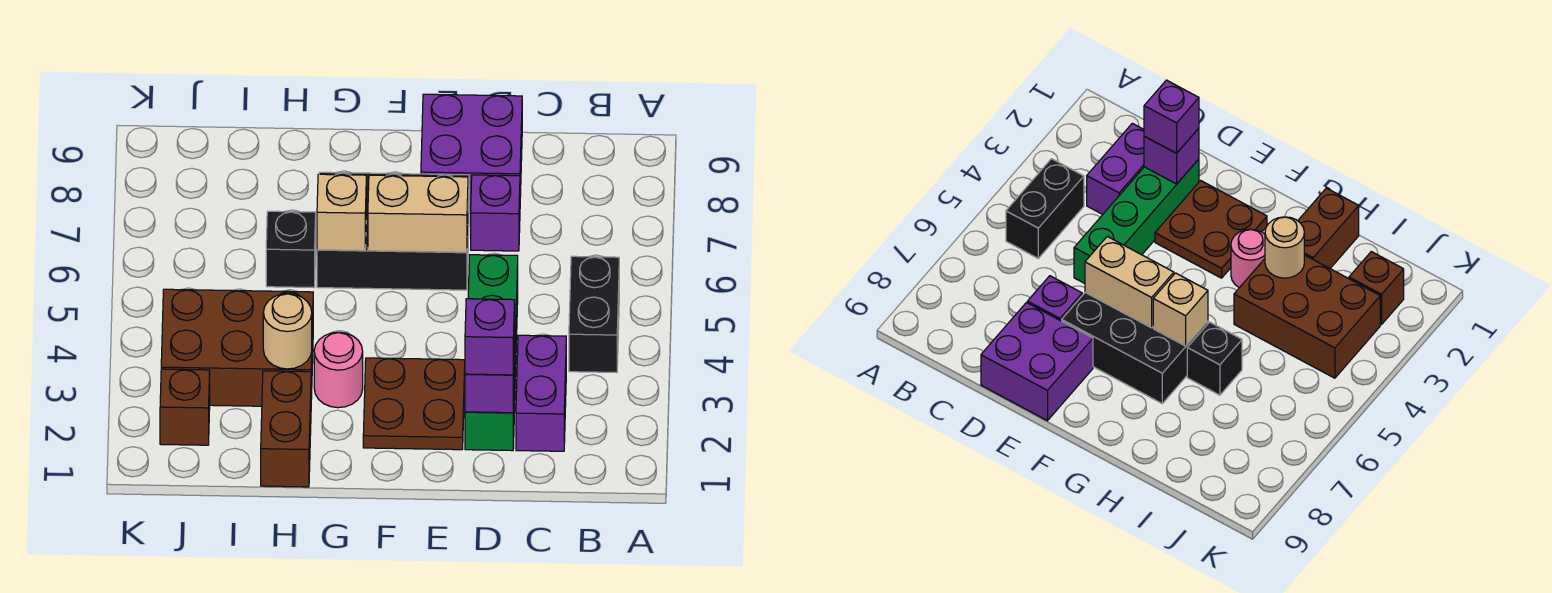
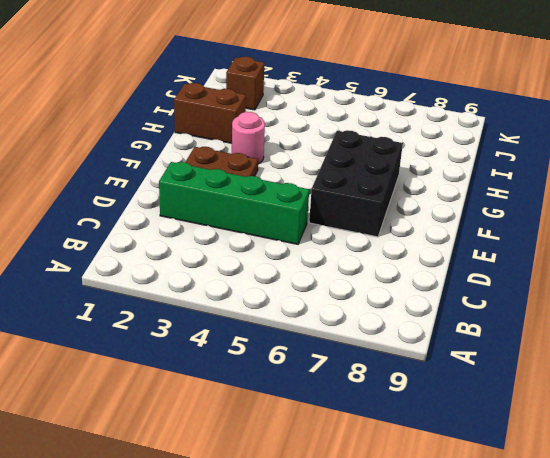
none -> black brick B4:B5 level 1
none -> purple brick C2:C3 level 1
none -> purple brick D7 level 1

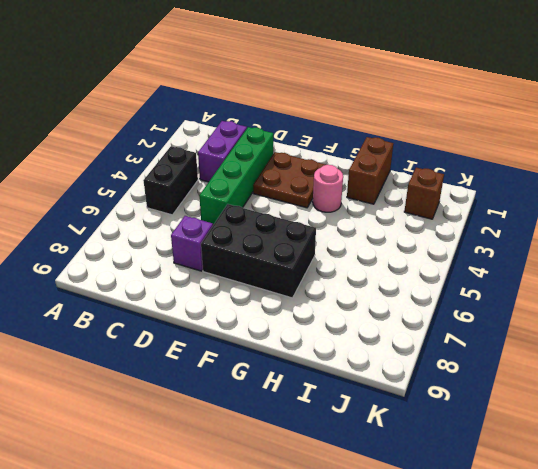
none -> purple brick D8:E9 level 1
none -> brown brick H3:J4 level 1
none -> black brick H6 level 1

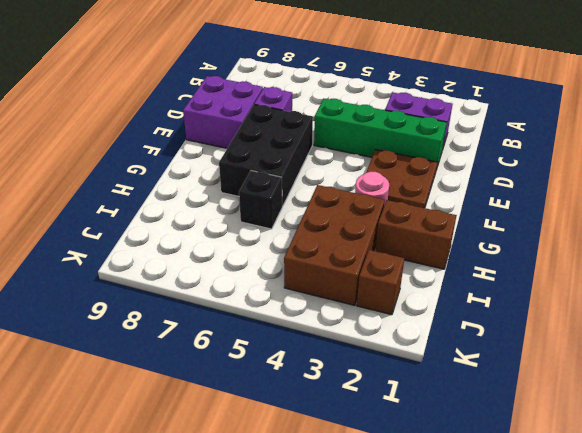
none -> black brick B4:B5 level 1
none -> purple brick D2 level 2
none -> tan brick E6:F6 level 2

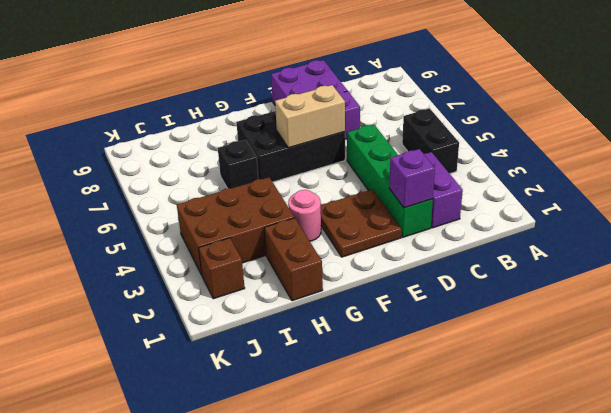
none -> tan brick G6 level 2
none -> tan round brick H3 level 2
none -> purple brick D2 level 3

